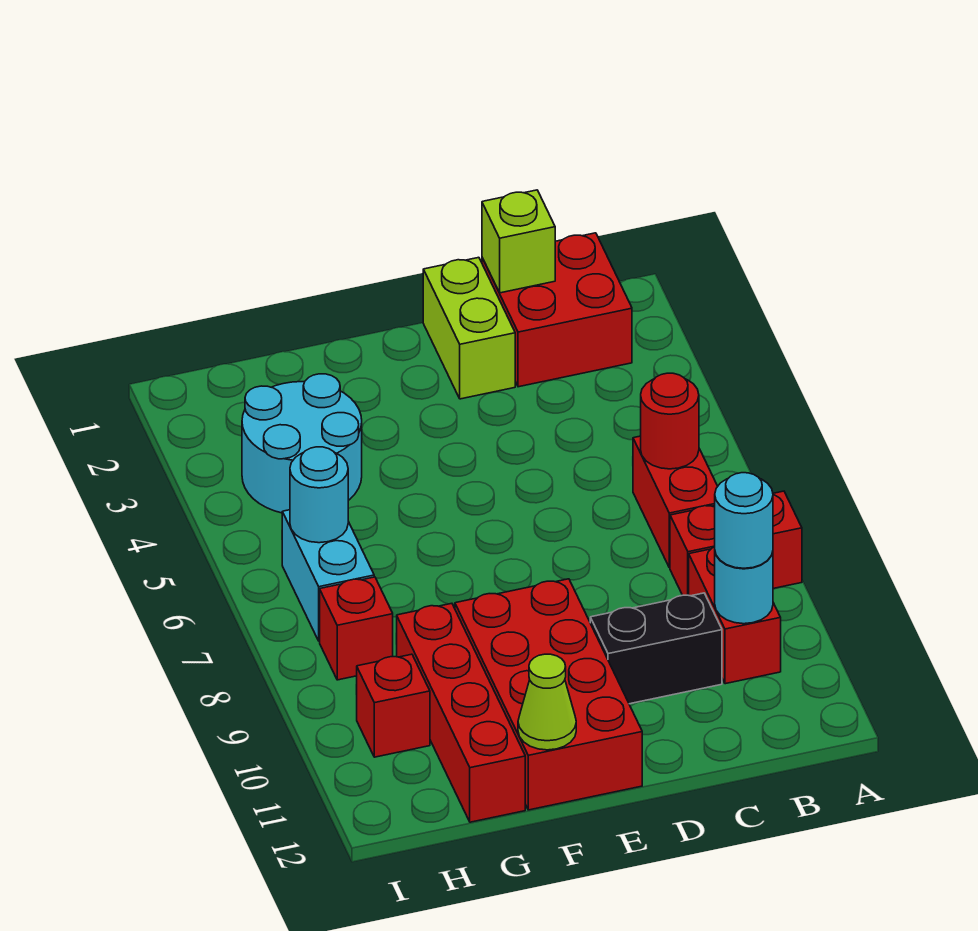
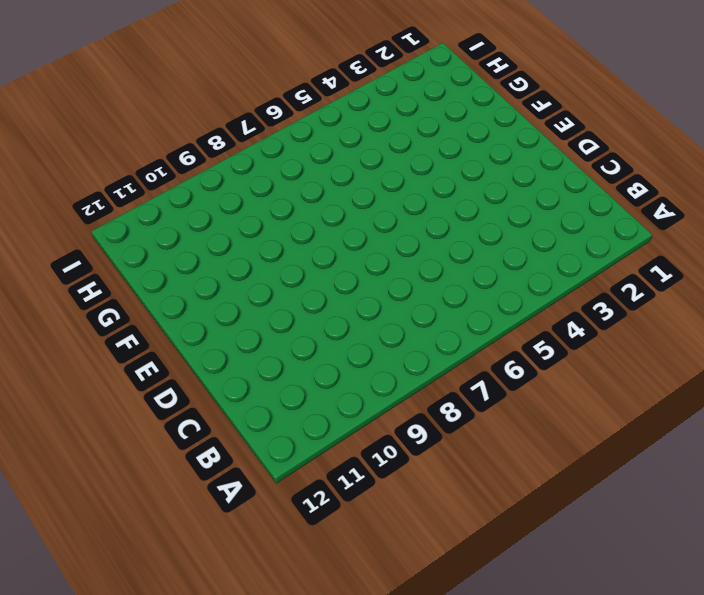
none -> red brick A8:B8 level 1
none -> red brick B1:C2 level 1
none -> red brick B6:B7 level 1

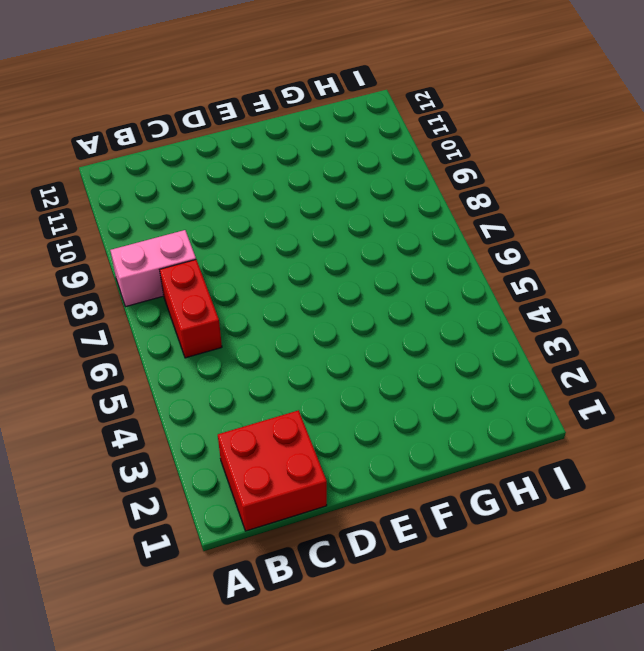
pink brick A8:B8 level 1 -> red brick A8:B8 level 1
none -> red brick B9:B10 level 1
none -> black brick C10:D10 level 1
none -> lime brick D1:D2 level 1

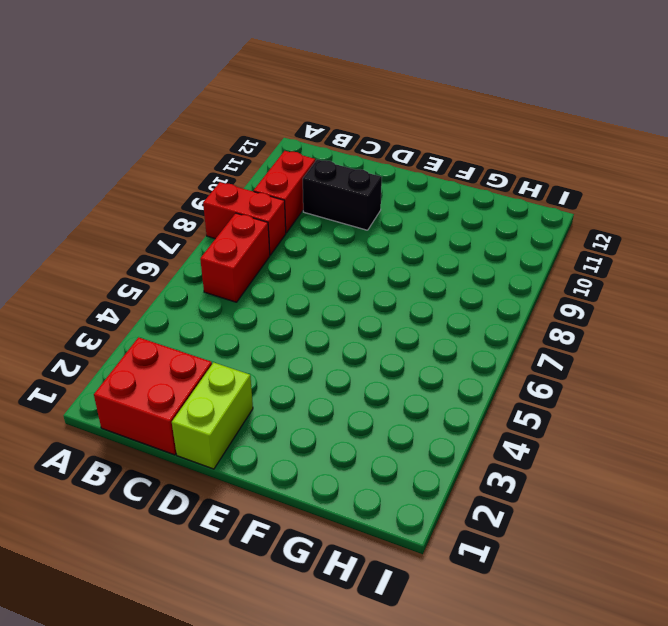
none -> red brick E9:F12 level 1
none -> cyan round brick G3:H4 level 1
none -> red brick G9:G12 level 1

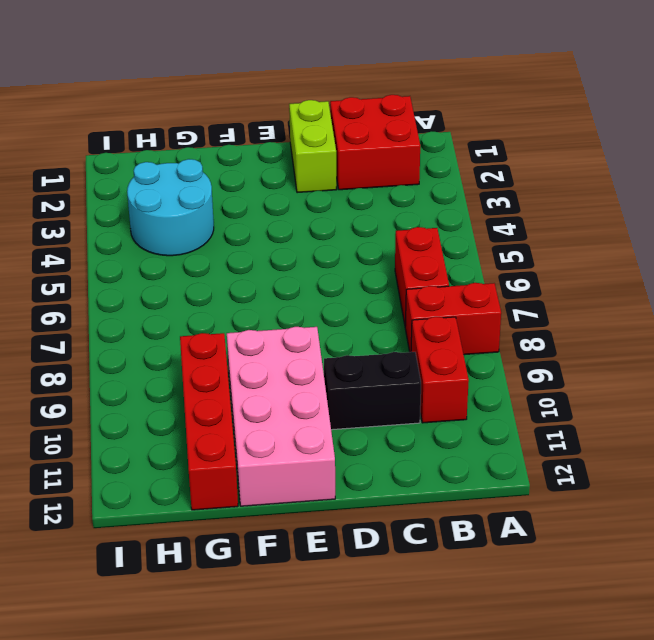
pink brick E9:F12 level 1 -> red brick E9:F12 level 1
none -> cyan brick H6:H7 level 1
none -> red brick H8 level 1
none -> red brick H10 level 1

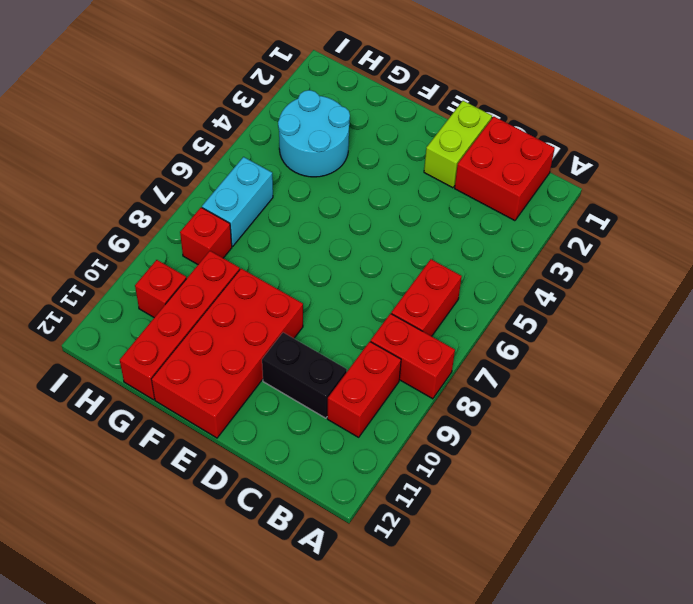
none -> red round brick B6 level 2
none -> cyan round brick B10 level 2
none -> lime brick C1 level 2

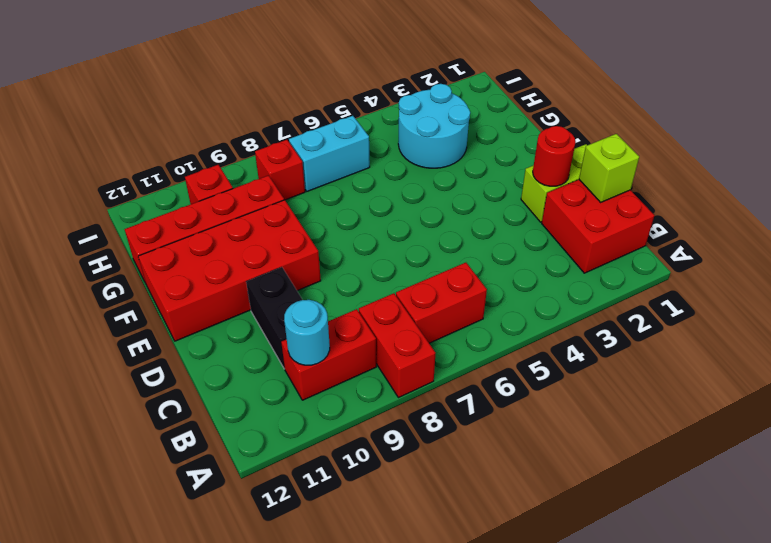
red round brick D2 level 2 -> red round brick B6 level 2
none -> lime cone F12 level 2
none -> cyan round brick H6 level 2
none -> cyan round brick B10 level 3

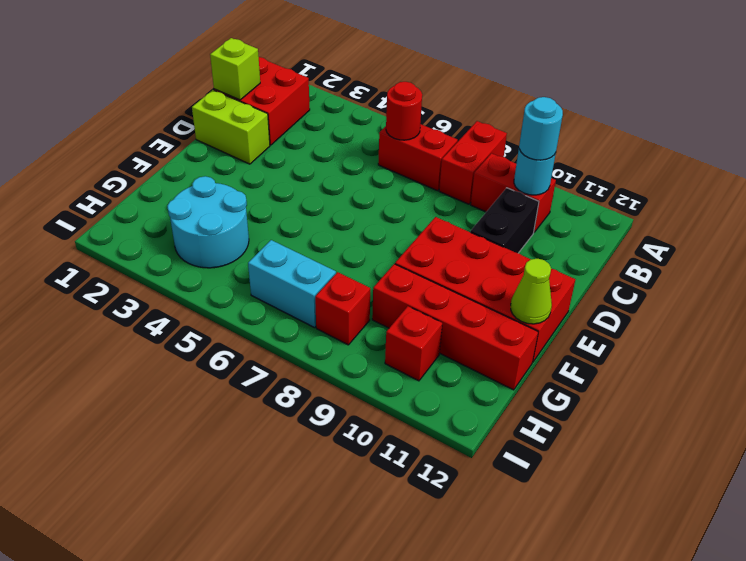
none -> cyan round brick H6 level 2

